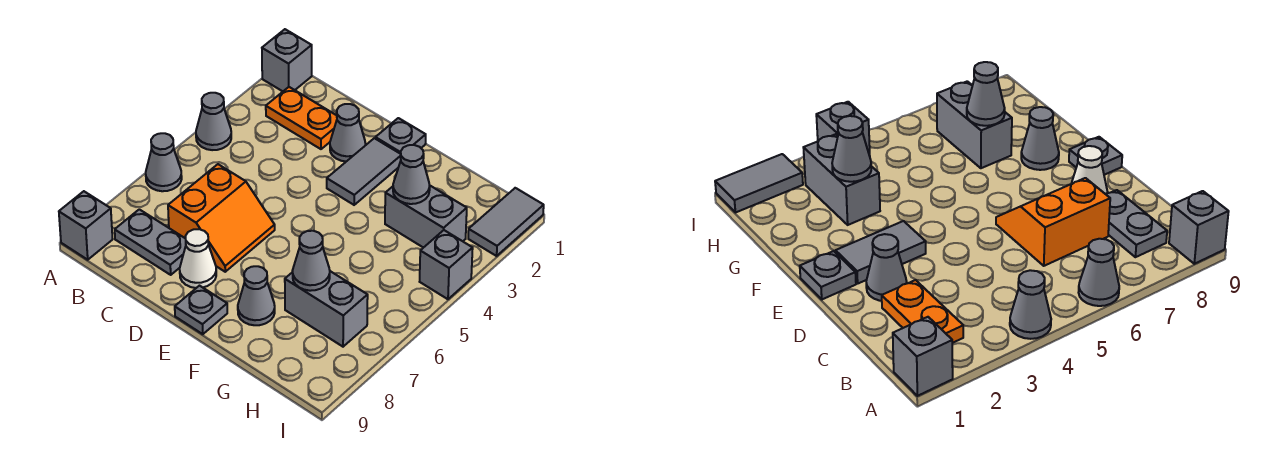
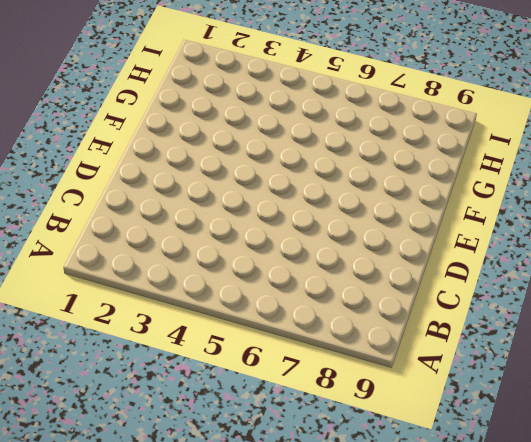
none -> grey brick A1 level 1
none -> grey cone A4 level 1
none -> grey cone A6 level 1

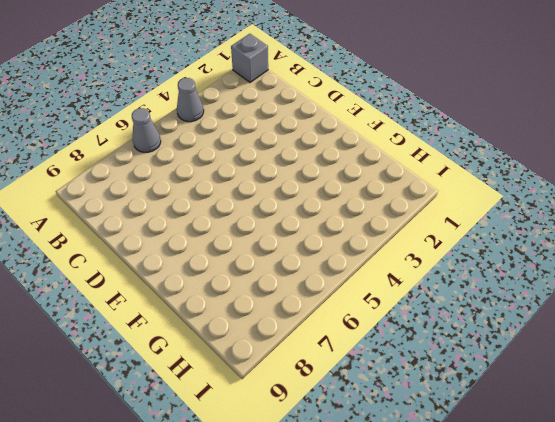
none -> grey brick A9 level 1
none -> orange plate B2:C2 level 1
none -> grey plate B8:C8 level 1

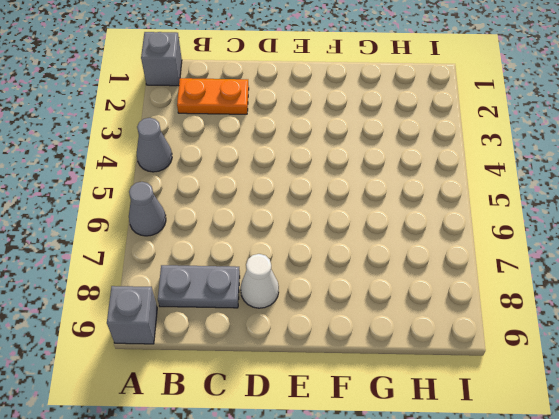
none -> orange slope C6:D7 level 1 top C
none -> grey cone D2 level 1
none -> grey plate E1 level 1

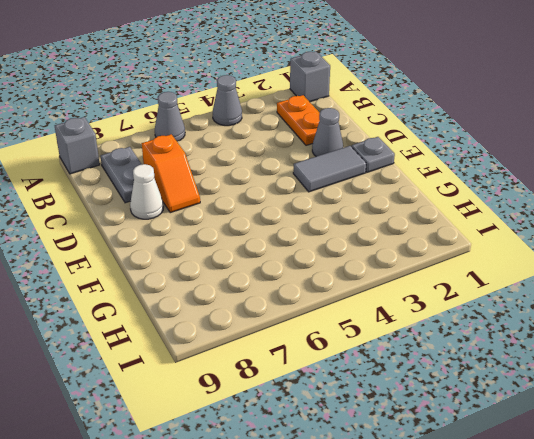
orange slope C7:D7 level 1 top C -> orange slope C6:D7 level 1 top C
none -> grey plate E9 level 1
none -> grey cone F8 level 1
none -> grey brick G3:H3 level 1

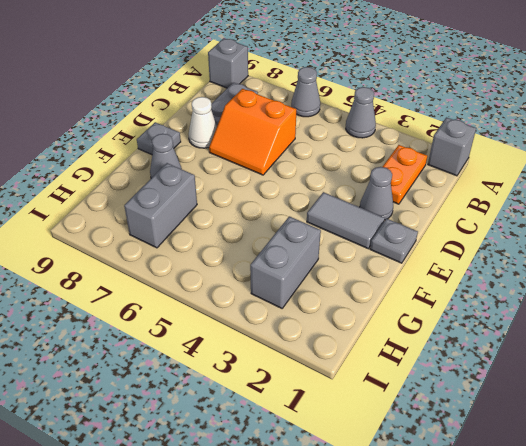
none -> grey tile I1:I2 level 1
none -> grey brick I4 level 1
none -> grey cone G3 level 2

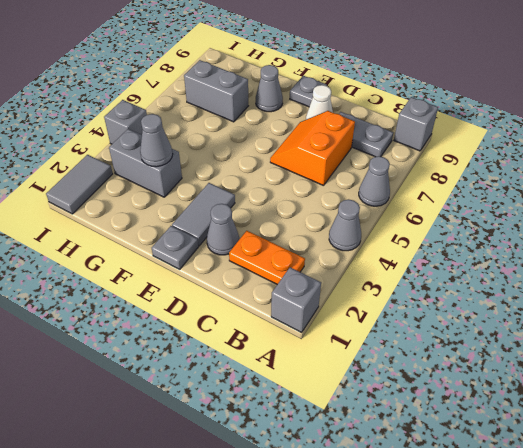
none -> grey cone G7 level 2

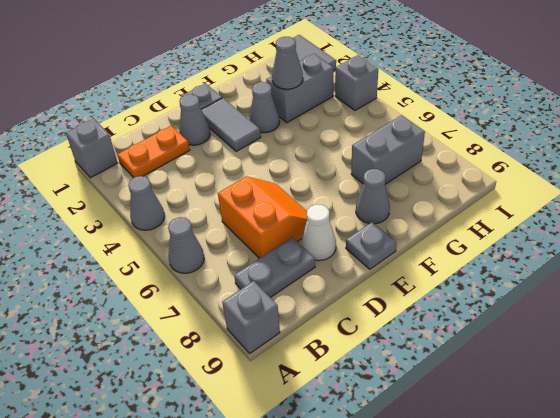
grey cone F3 level 1 -> grey cone G7 level 2

